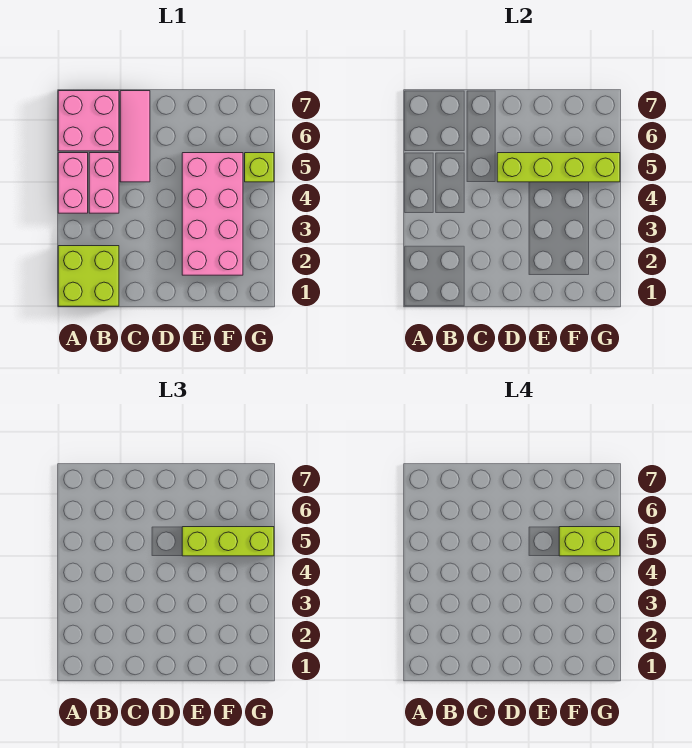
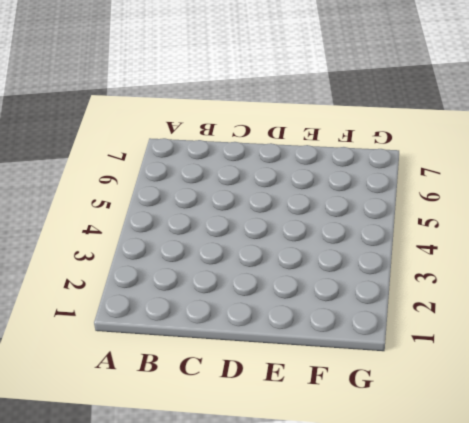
none -> lime brick A1:B2 level 1
none -> pink brick A4:A5 level 1

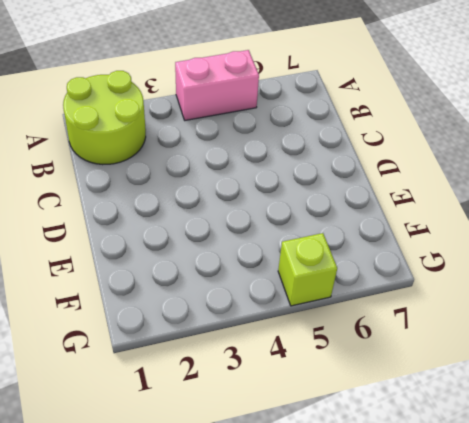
lime round brick A1:B2 level 1 -> lime brick A1:B2 level 1
none -> pink brick A6:B7 level 1
none -> pink brick B4:B5 level 1

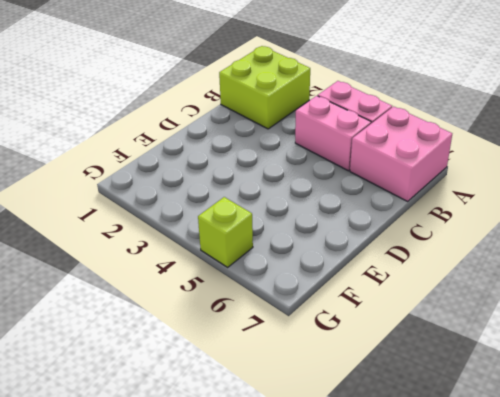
none -> pink tile C5:C7 level 1
none -> pink brick E2:F5 level 1

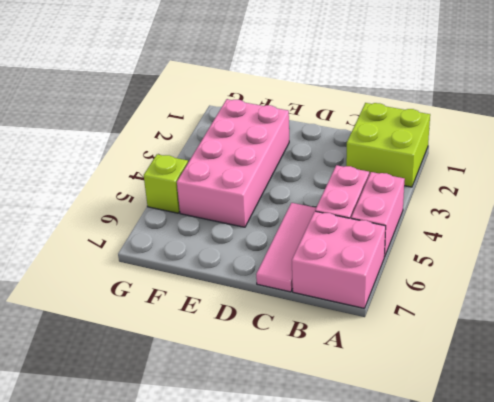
none -> lime brick D5:G5 level 2
none -> lime brick E5:G5 level 3

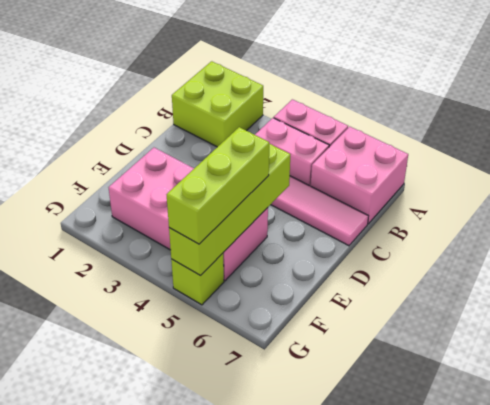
none -> lime brick F5:G5 level 4

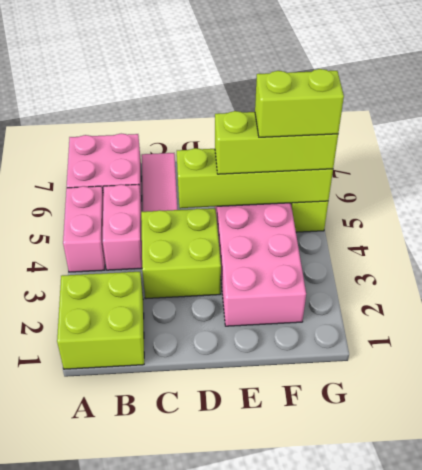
lime brick C3:D4 level 1 -> none

